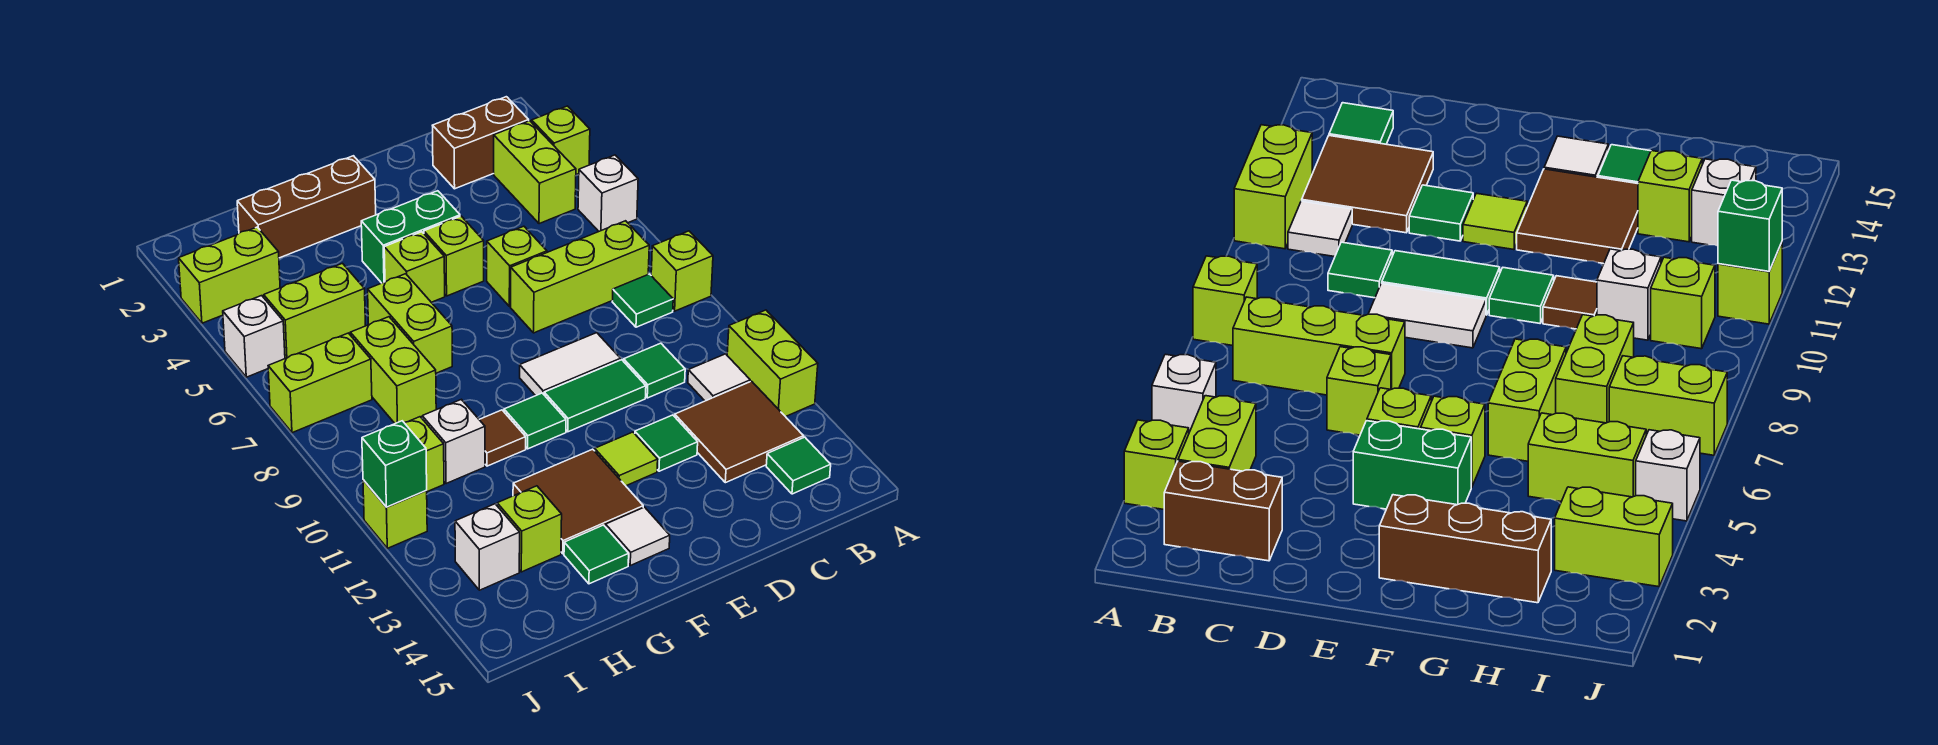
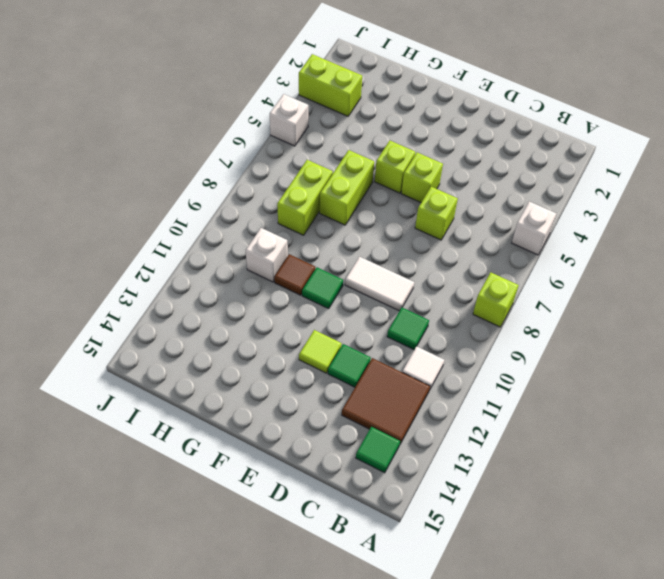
none -> lime brick A3 level 1
none -> lime brick A11:A12 level 1
none -> brown brick B2:C2 level 1
none -> lime brick B3:B4 level 1

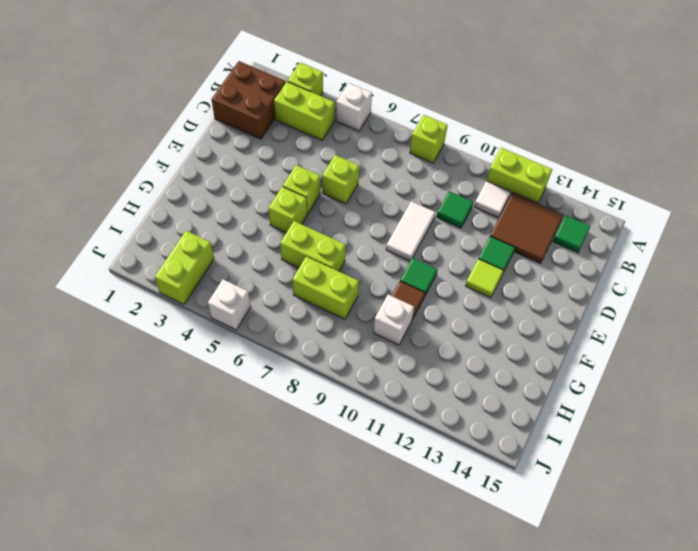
brown brick B1:C2 level 1 -> brown brick B2:C2 level 1
none -> lime brick B7:D7 level 1
none -> green tile B8 level 1
none -> green tile D10:E10 level 1
none -> green brick E4:F4 level 1

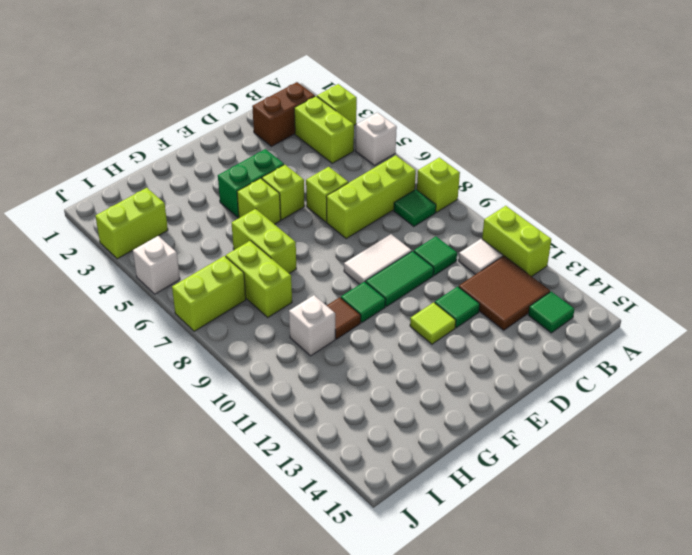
none -> brown brick F2:H2 level 1
none -> brown tile F12:G13 level 1
none -> white tile F14 level 1
none -> green tile G14 level 1

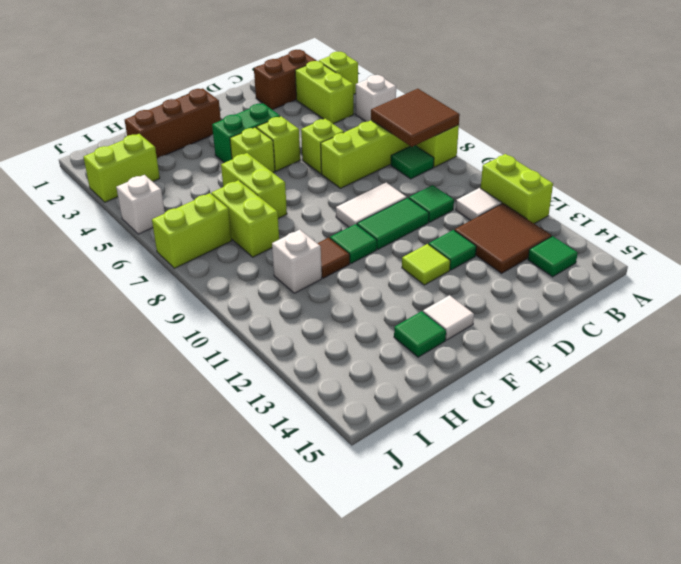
brown tile A7:B8 level 2 -> brown tile F12:G13 level 1
none -> lime brick H5:I5 level 1
none -> lime brick H13 level 1
none -> lime brick I10 level 1
none -> white brick I13 level 1

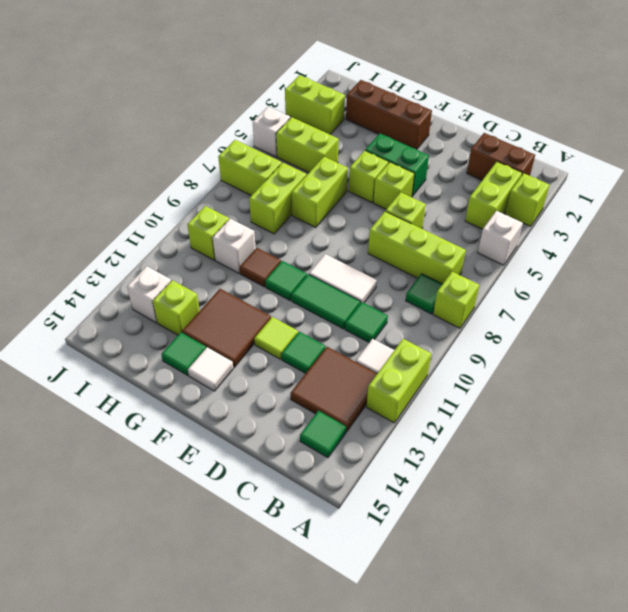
none -> lime brick J11 level 1
none -> green brick J11 level 2

